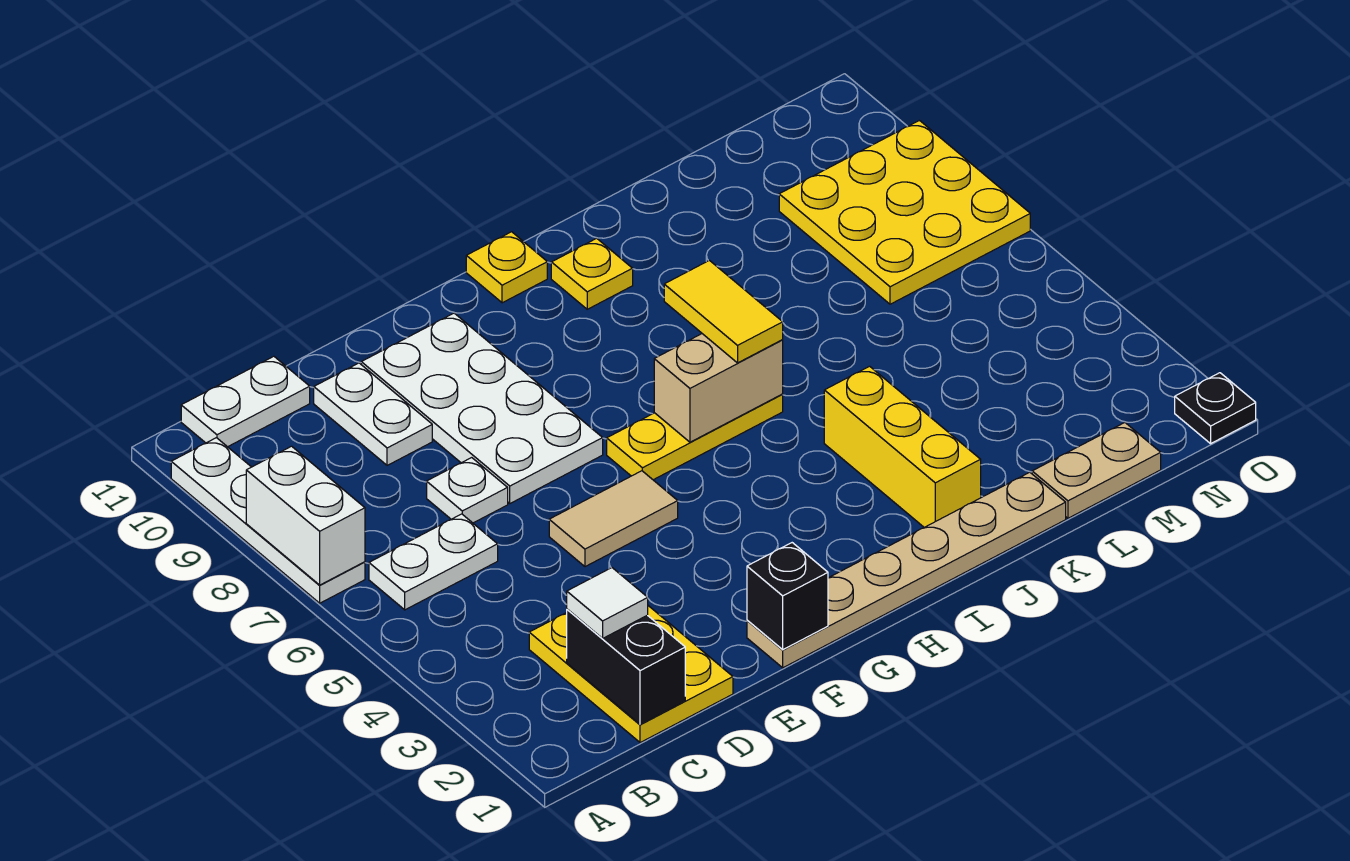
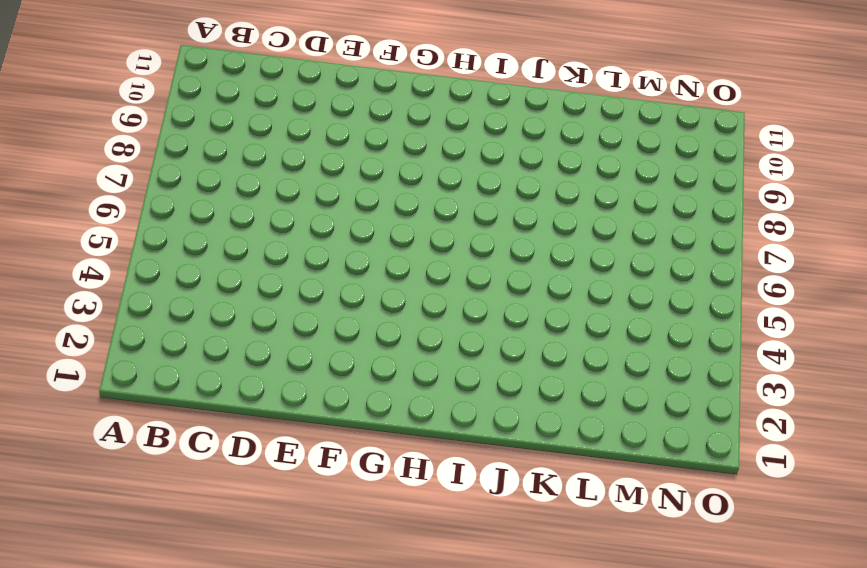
none -> white plate A7:A10 level 1
none -> white plate B6:C6 level 1
none -> white plate B11:C11 level 1

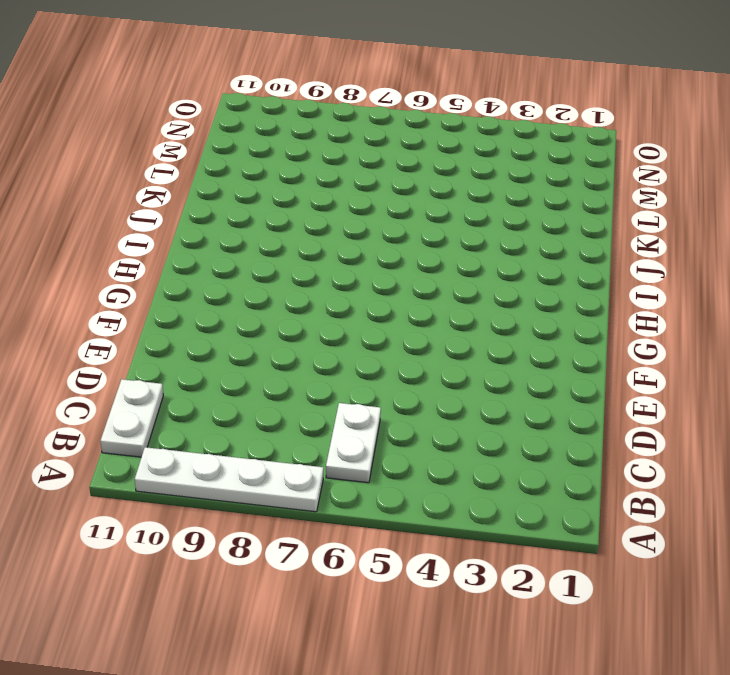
none -> yellow plate C1:D3 level 1
none -> white plate D7 level 1
none -> white plate D9:D10 level 1

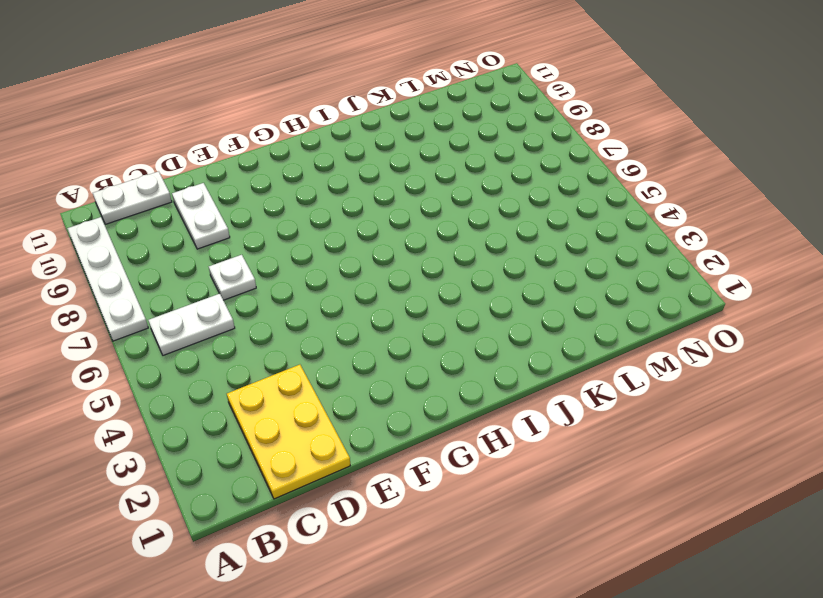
none -> tan tile E5:F5 level 1
none -> white plate E7:F10 level 1
none -> tan plate F1:K1 level 1

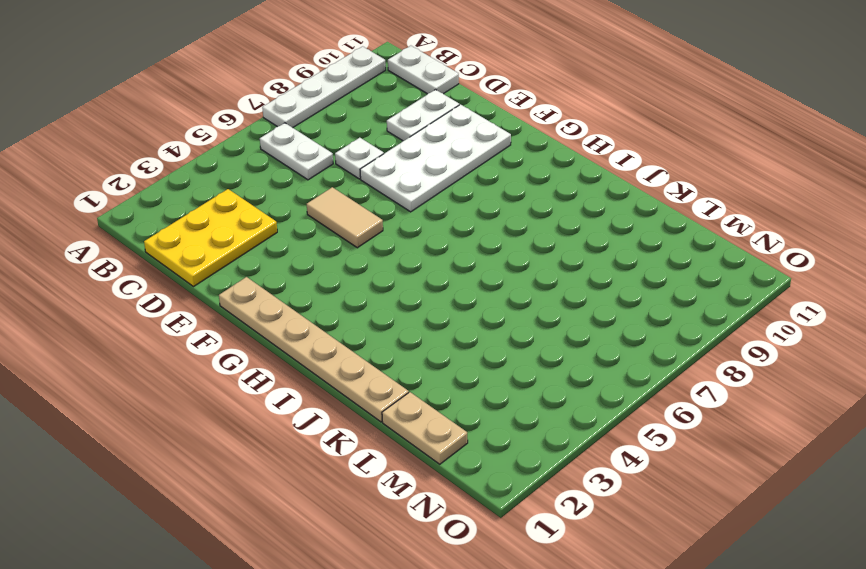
none -> yellow plate G6:I6 level 1
none -> yellow plate H11 level 1
none -> yellow plate I10 level 1

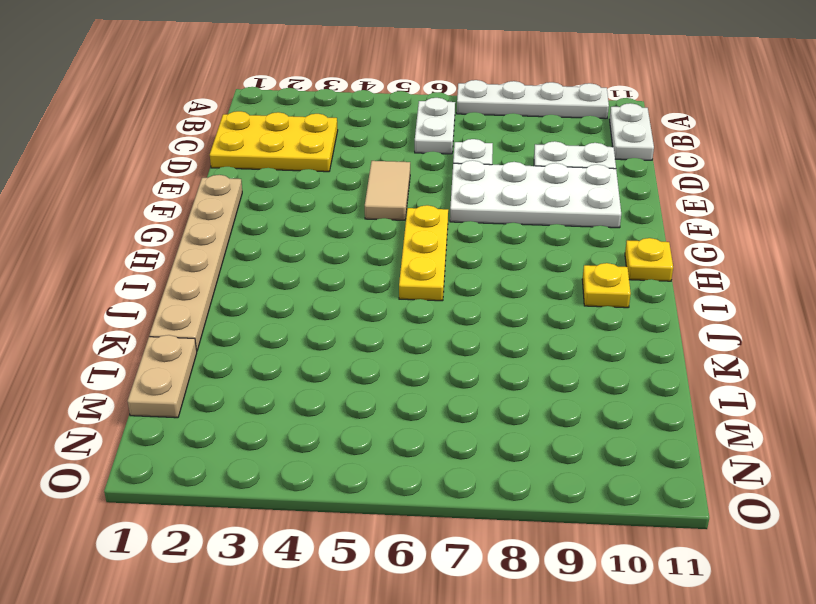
none -> yellow brick J2:J4 level 1
none -> yellow plate M7:O9 level 1
none -> black plate O1 level 1

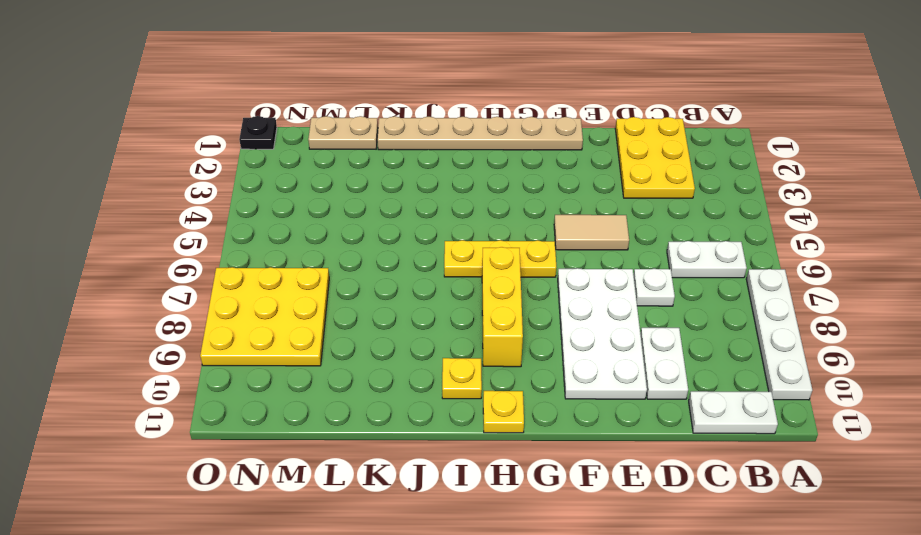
yellow brick H7:H9 level 1 -> yellow brick J2:J4 level 1
none -> white brick A7:A8 level 2
none -> black brick C1:C2 level 2
none -> black brick F1 level 2

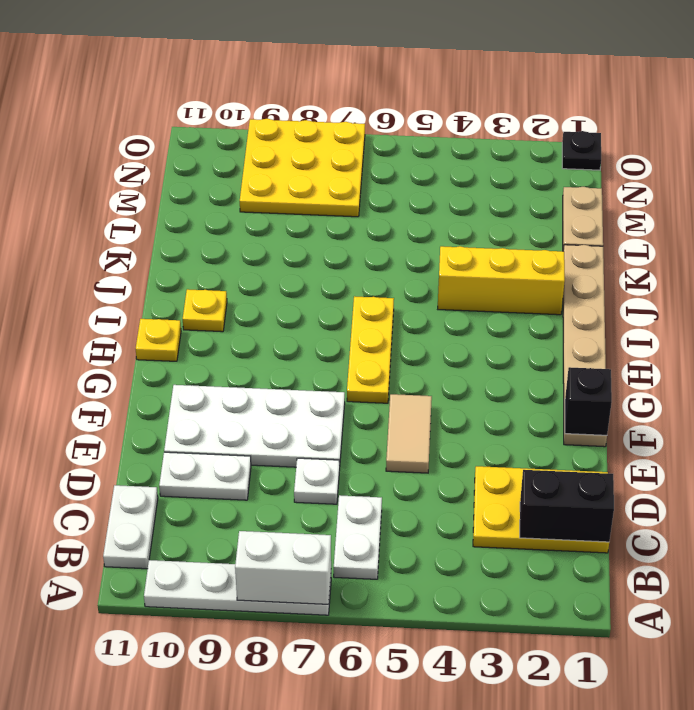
none -> tan brick H6:I6 level 2
none -> white tile C2 level 3
none -> yellow tile I6:I7 level 3

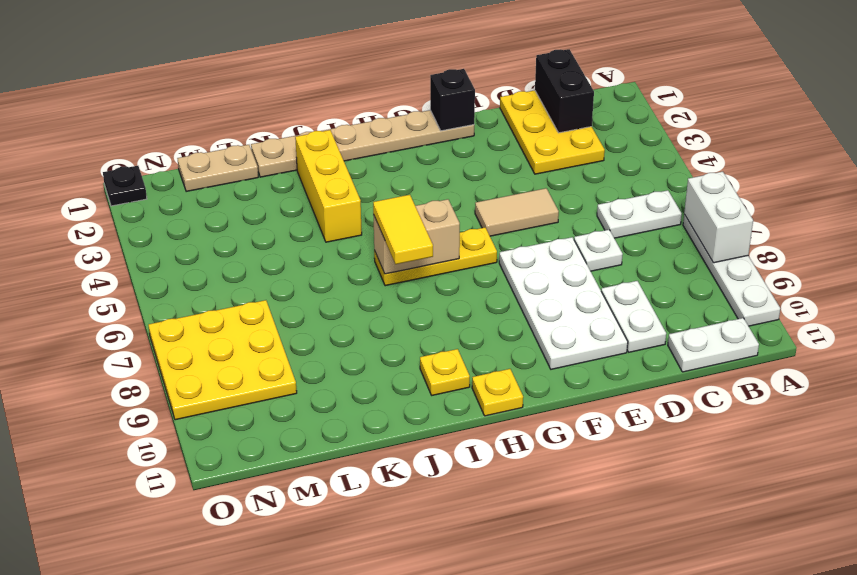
none -> white tile C2 level 3

